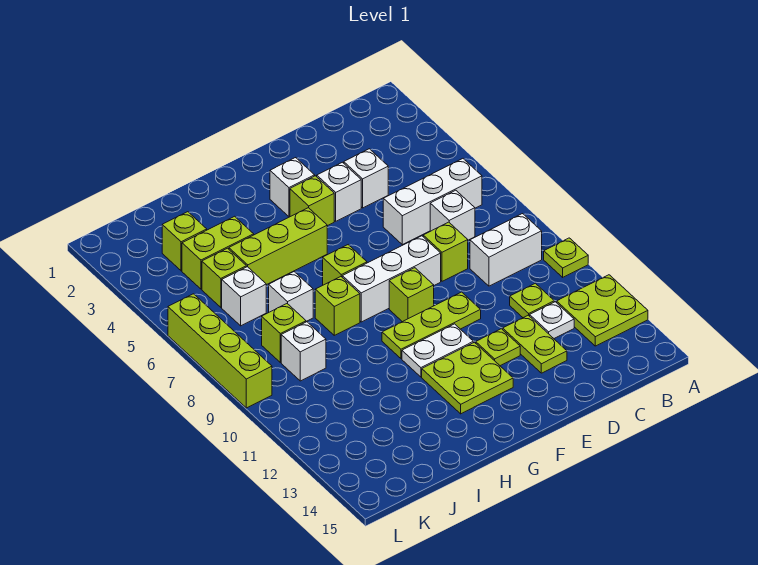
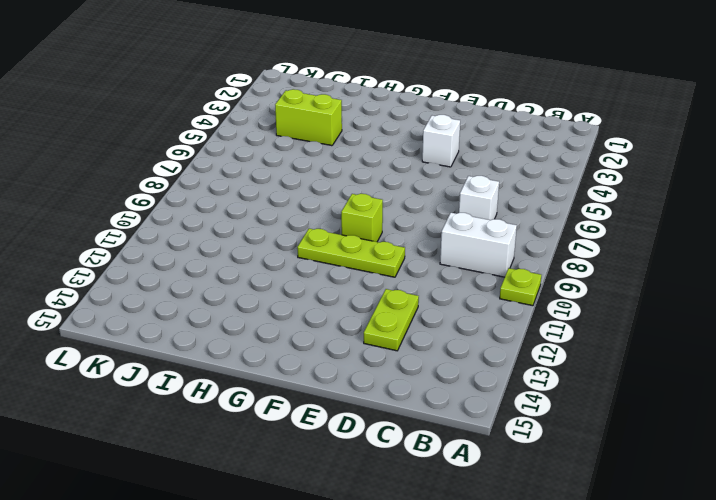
none -> lime plate A12:B13 level 1
none -> white brick B6:D6 level 1
none -> lime plate C11 level 1
none -> white plate C12 level 1

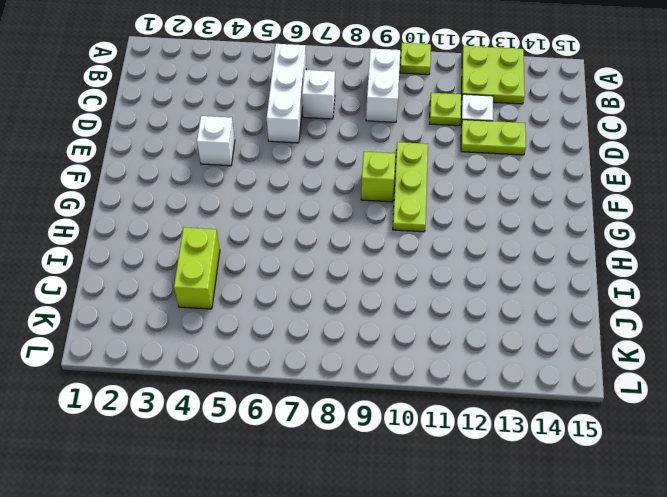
none -> white brick D4 level 1
none -> lime brick D8 level 1
none -> white brick E8:G8 level 1
none -> lime plate E12 level 1

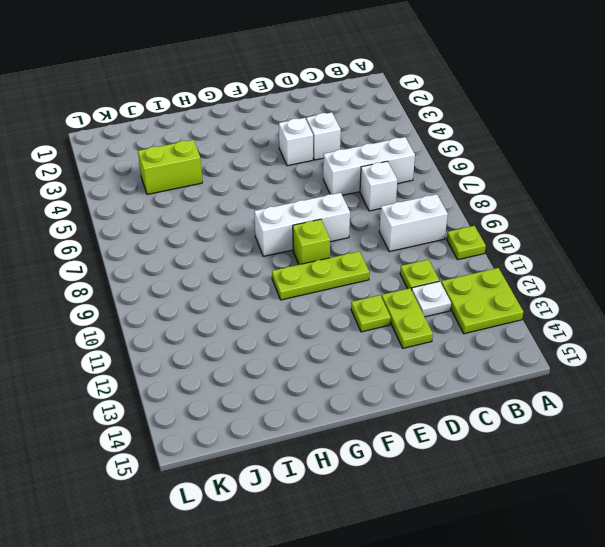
none -> lime brick D8 level 1
none -> white brick F3 level 1
none -> lime brick F4 level 1
none -> white plate F11:G11 level 1

